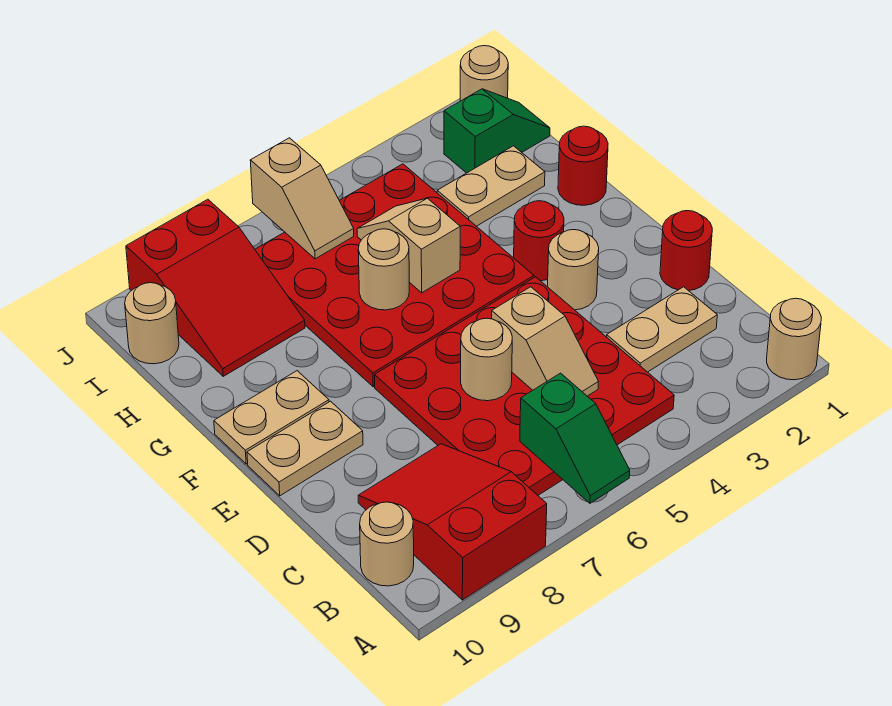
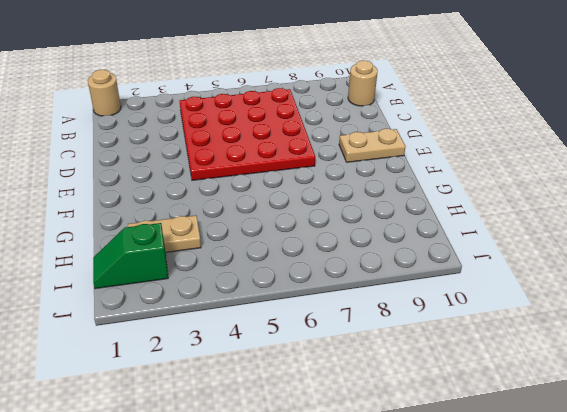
none -> red slope A8:C9 level 1 top A
none -> tan plate C2:C3 level 1
none -> red round brick D1 level 1

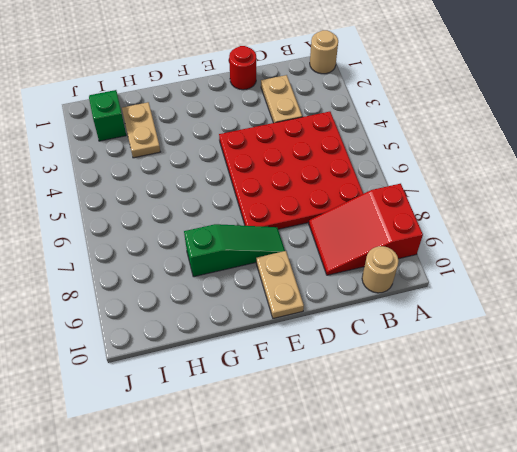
green slope E8:G8 level 1 top G -> none
none -> tan round brick E3 level 1
none -> red round brick F3 level 1
none -> red plate F4:I7 level 1

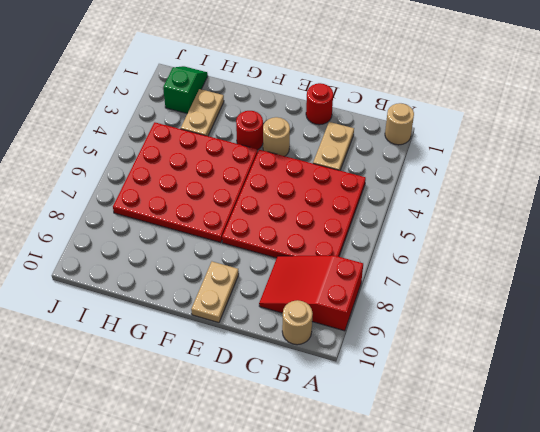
none -> tan plate F9:F10 level 1
none -> red round brick G1 level 1
none -> red slope H8:J9 level 1 top J

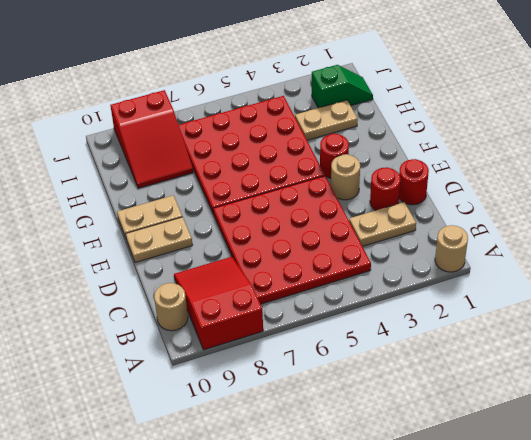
red round brick D2 level 1 -> red round brick G1 level 1
none -> tan round brick I10 level 1
none -> tan round brick J1 level 1
none -> green slope A6:B6 level 2 top B

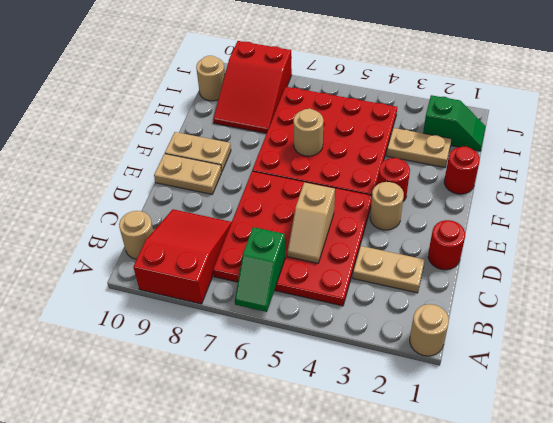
none -> tan round brick J1 level 1
none -> tan round brick D6 level 2
none -> tan slope G5:H5 level 2 top G

